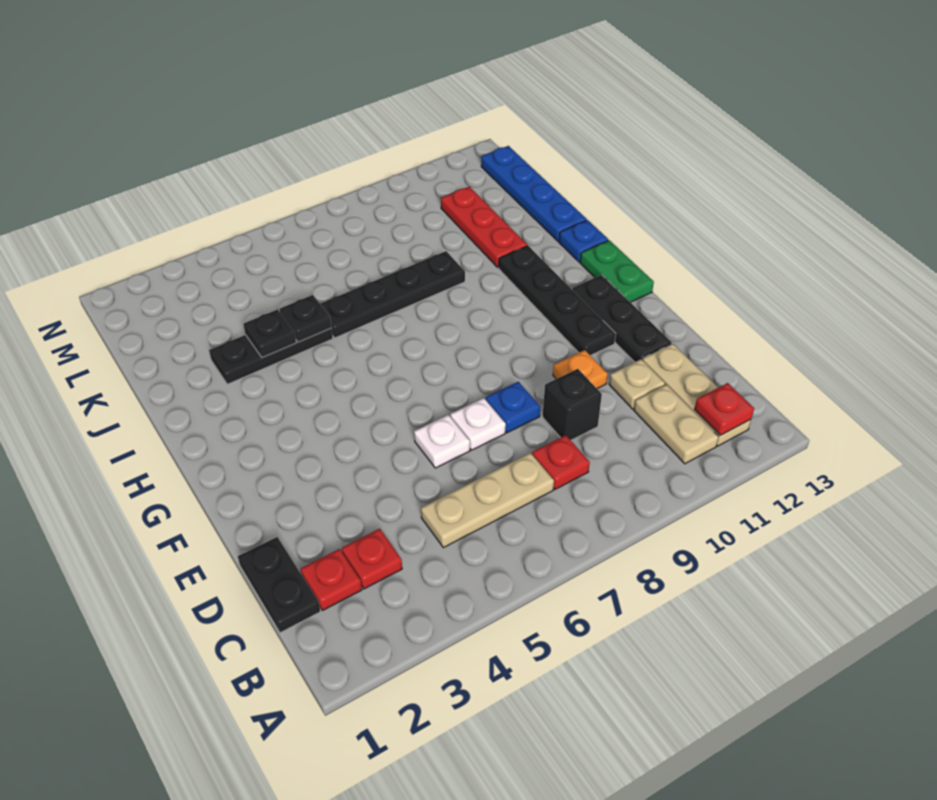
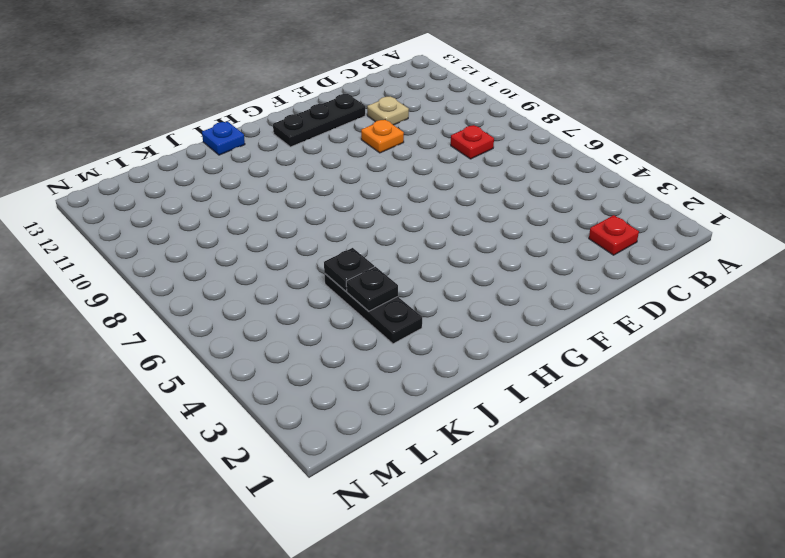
none -> tan plate B11:C11 level 1
none -> tan plate B12:D12 level 1
none -> black plate C1:D1 level 1

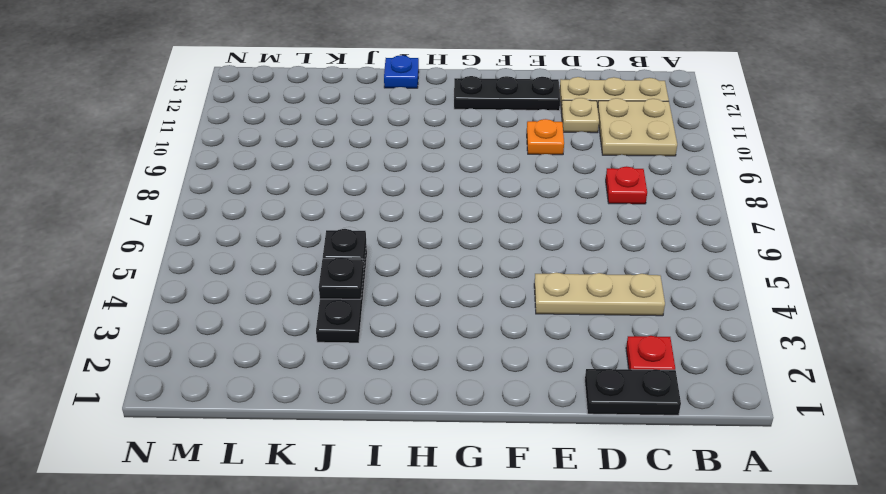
tan plate B10:C11 level 1 -> tan plate B11:C11 level 1
tan plate C4:E4 level 1 -> tan plate C5:C7 level 1
none -> red plate C3 level 1
none -> black brick D9 level 1
none -> white plate E6 level 1

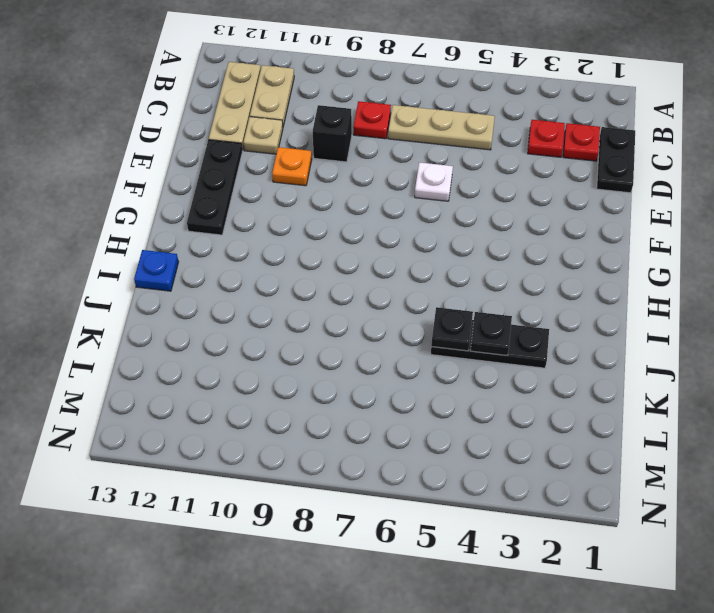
none -> white plate E7 level 1
none -> blue plate E8 level 1
none -> black plate F11:I11 level 1

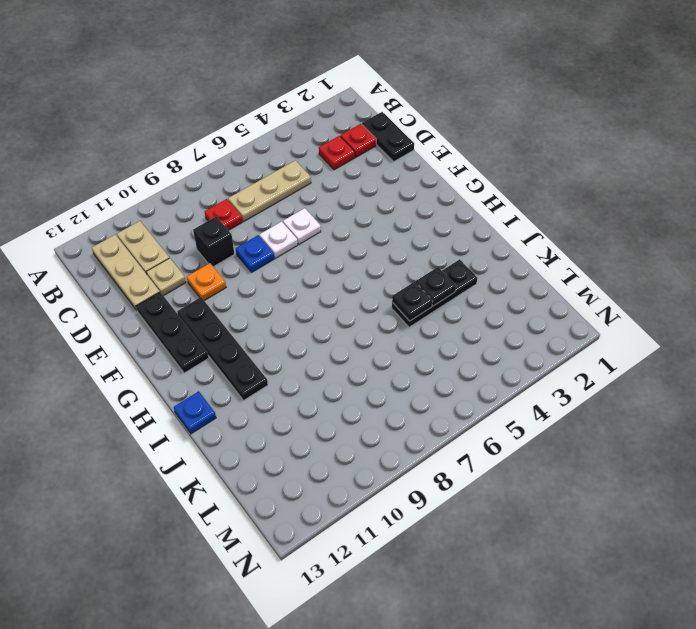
none -> green plate G13:H13 level 1
none -> black plate J6:J9 level 1
none -> red plate J11:L11 level 1

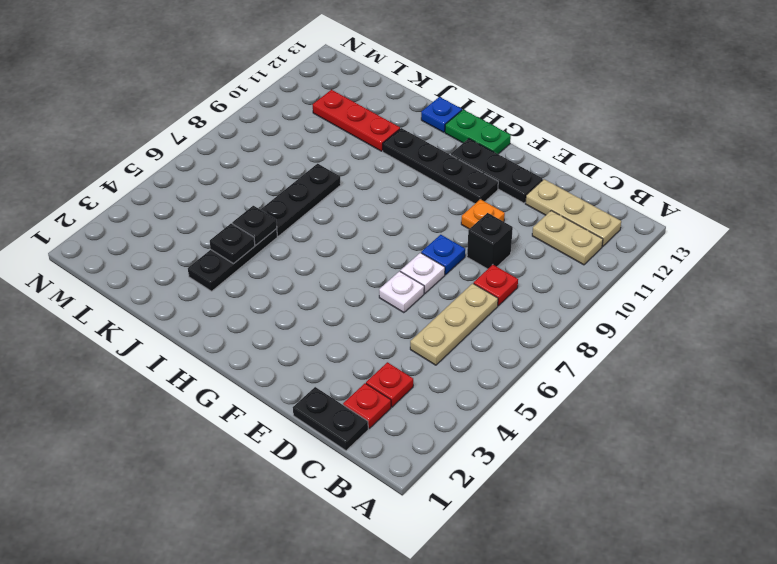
black plate J6:J8 level 1 -> black plate J6:J9 level 1
none -> tan plate D11 level 1
none -> blue plate J13:M13 level 1
none -> red plate B12 level 2

